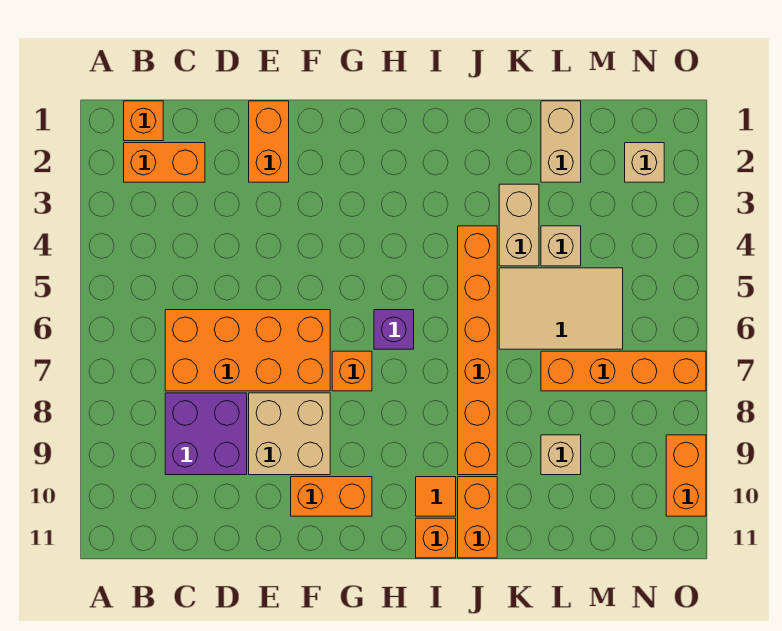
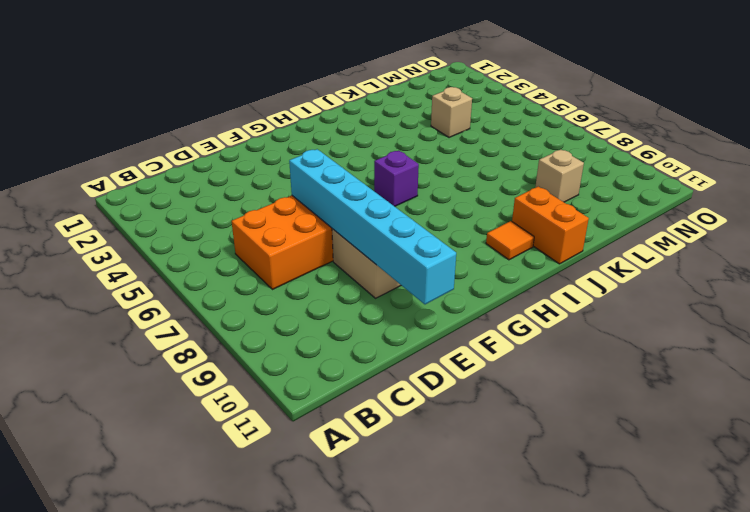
cyan brick E6:E11 level 2 -> none
none -> orange brick B1 level 1
none -> orange brick B2:C2 level 1
none -> purple brick C8:D9 level 1

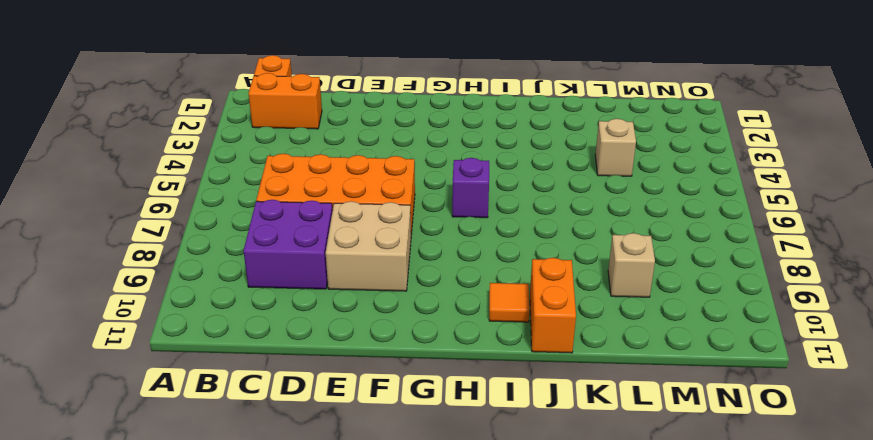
none -> orange brick E1:E2 level 1
none -> orange brick F10:G10 level 1
none -> orange brick G7 level 1

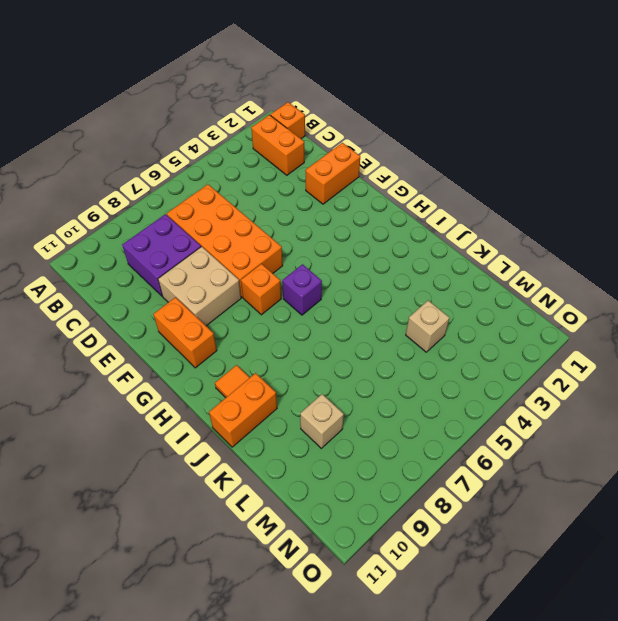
none -> orange brick I11 level 1
none -> orange brick J4:J9 level 1
none -> tan brick K3:K4 level 1

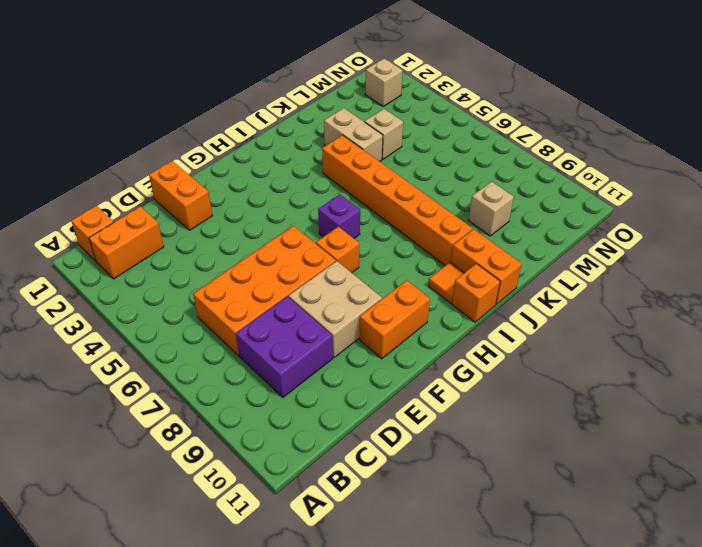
none -> tan tile K5:M6 level 1
none -> tan brick L1:L2 level 1
none -> orange brick L7:O7 level 1

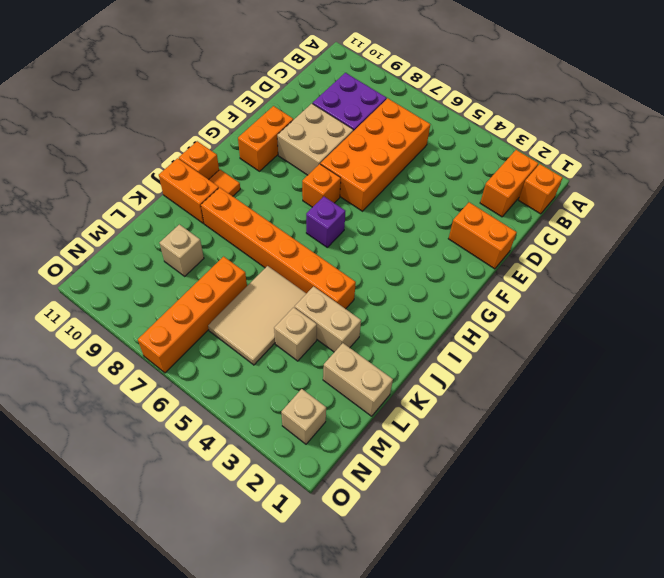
none -> orange brick O9:O10 level 1

